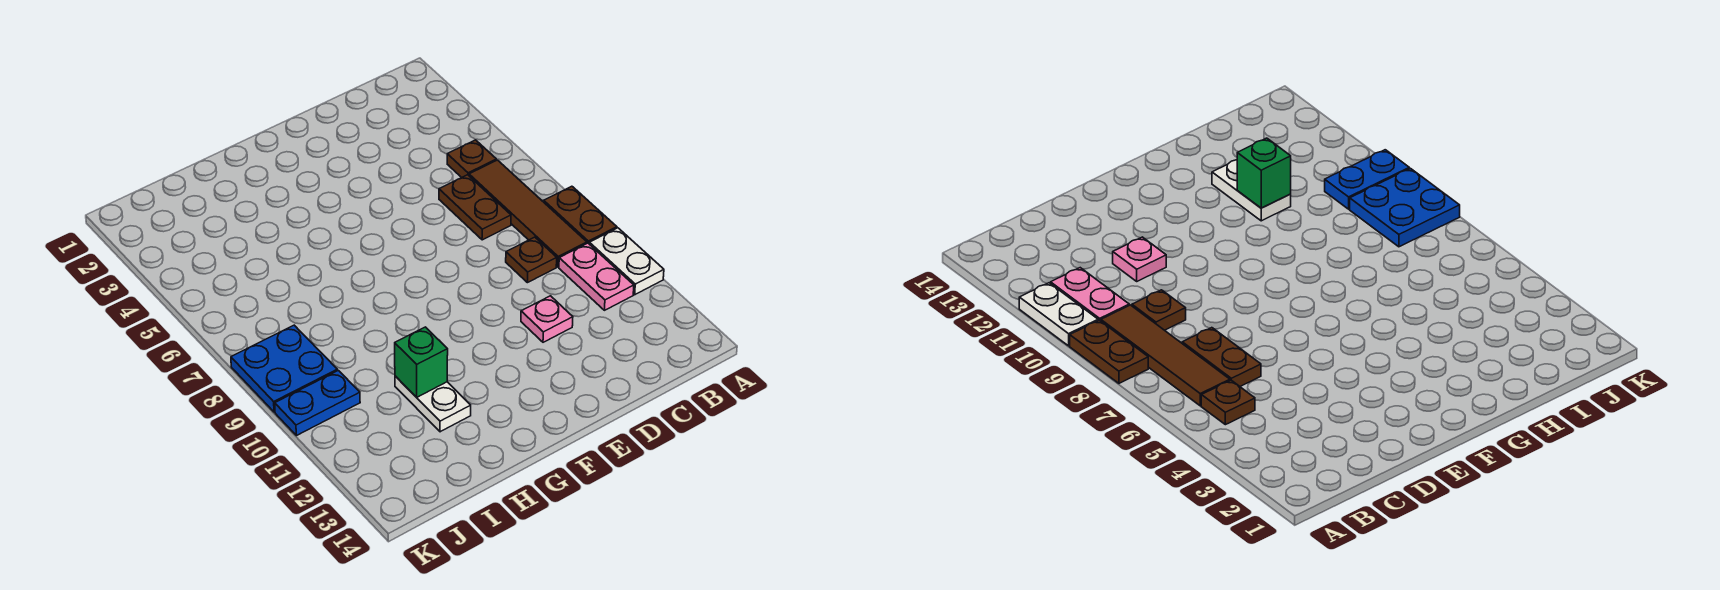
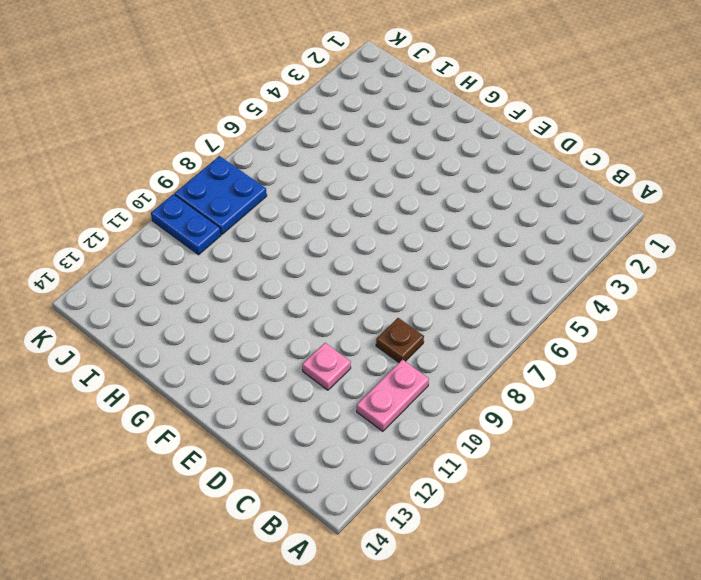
none -> brown plate A8:A9 level 1
none -> white plate A10:A11 level 1
none -> brown plate B5 level 1

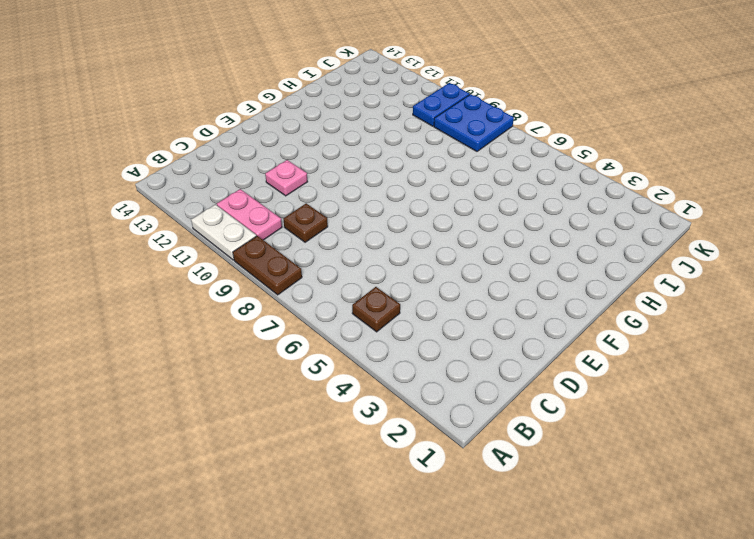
none -> brown tile B6:B9 level 1
none -> brown plate C6:C7 level 1
none -> white plate H11:H12 level 1

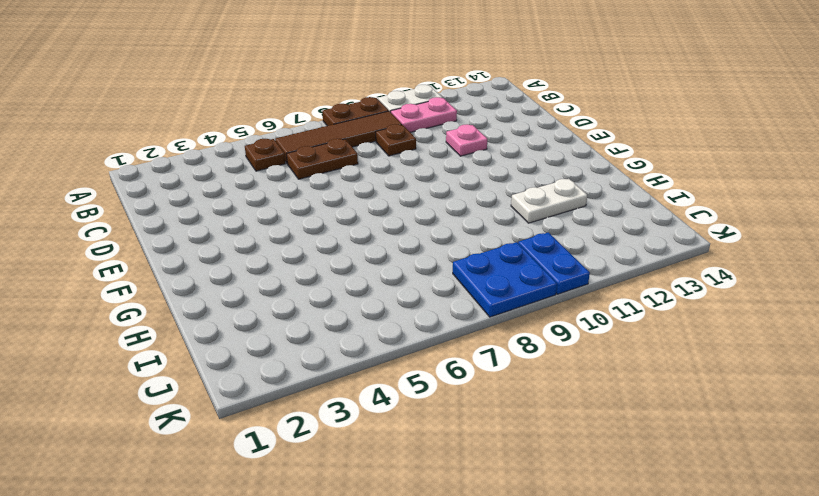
none -> green brick H11 level 2

